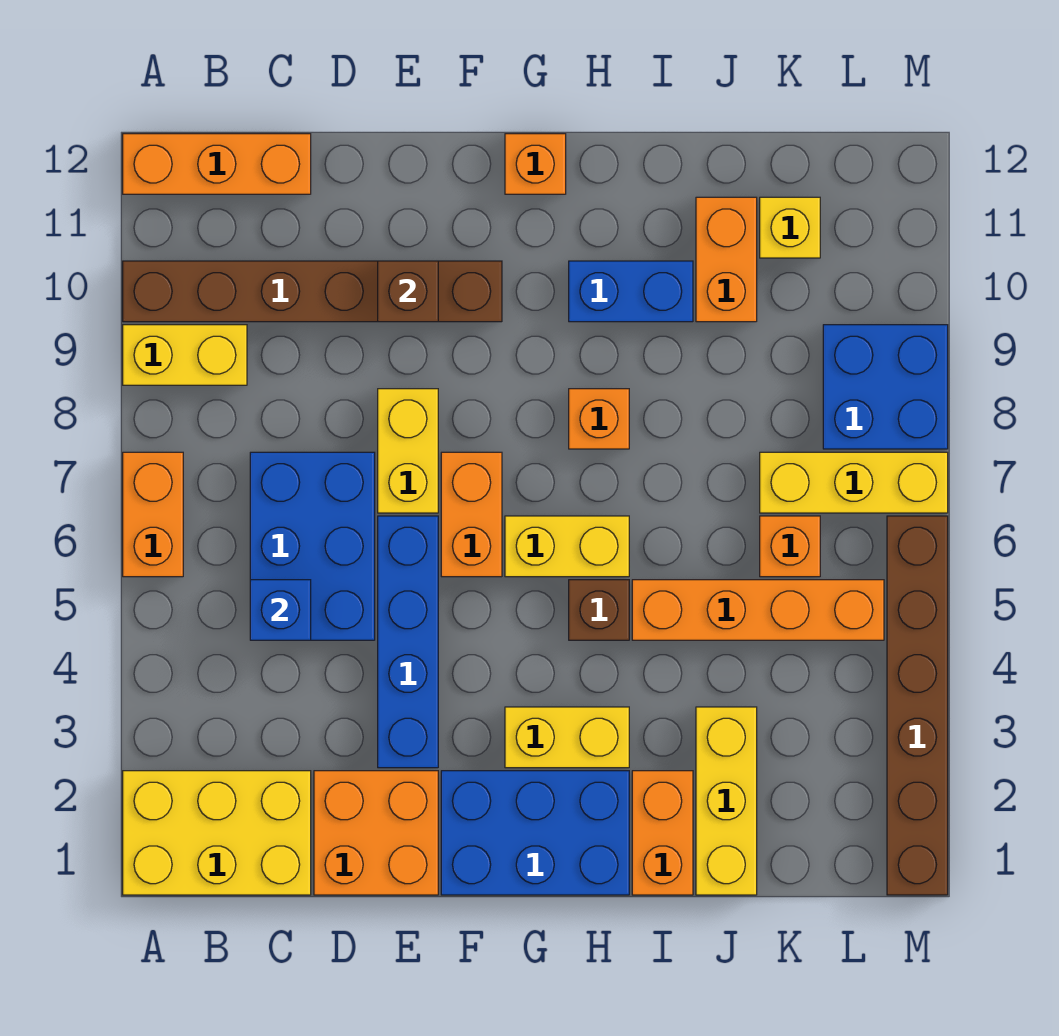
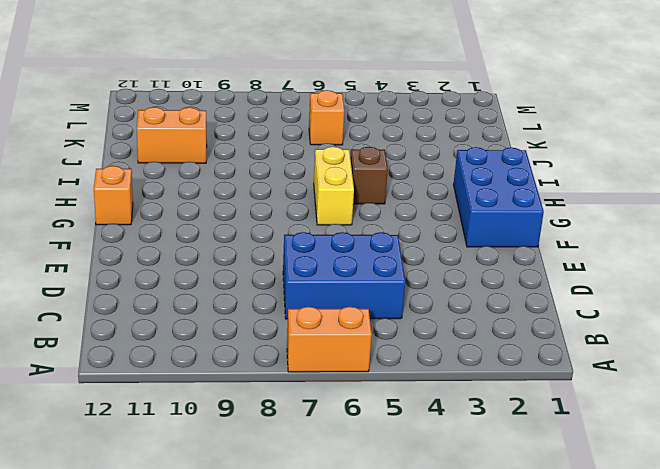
none -> yellow brick A1:C2 level 1
none -> yellow brick A9:B9 level 1
none -> brown brick A10:F10 level 1

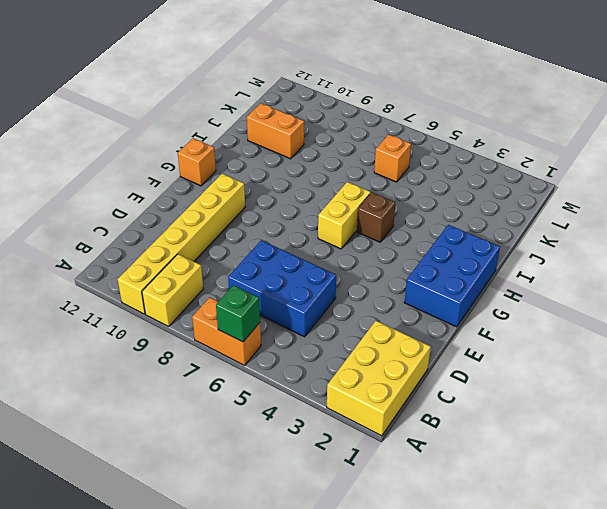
green brick A6 level 2 -> none
yellow brick A10:F10 level 1 -> brown brick A10:F10 level 1
none -> orange brick A12:C12 level 1
none -> orange brick D1:E2 level 1
none -> blue brick E3:E6 level 1

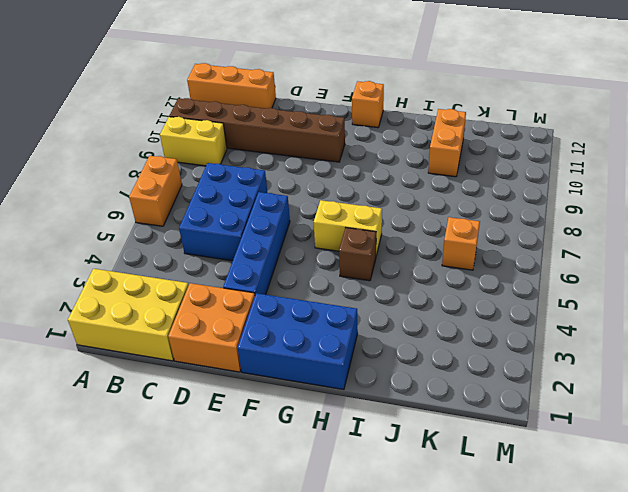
none -> yellow brick E7:E8 level 1
none -> orange brick F6:F7 level 1
none -> yellow brick G3:H3 level 1

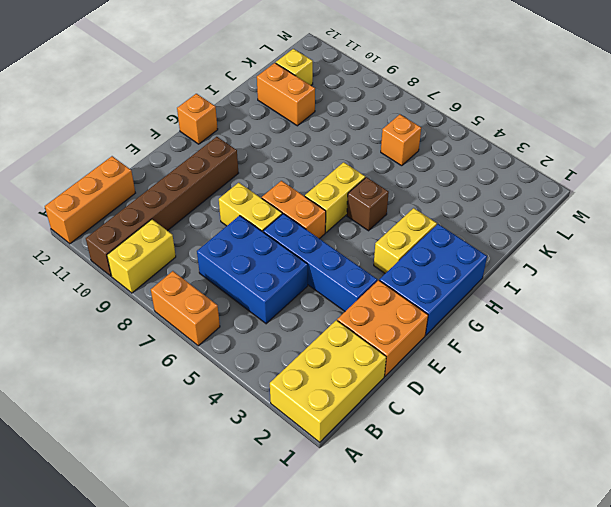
none -> orange brick H8 level 1
none -> blue brick H10:I10 level 1
none -> orange brick I1:I2 level 1

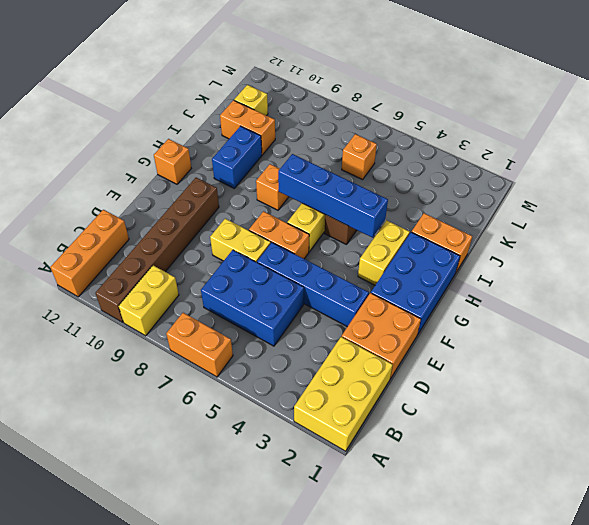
blue brick H4:H7 level 2 -> none
none -> orange brick I5:L5 level 1
none -> yellow brick J1:J3 level 1
none -> yellow brick K7:M7 level 1

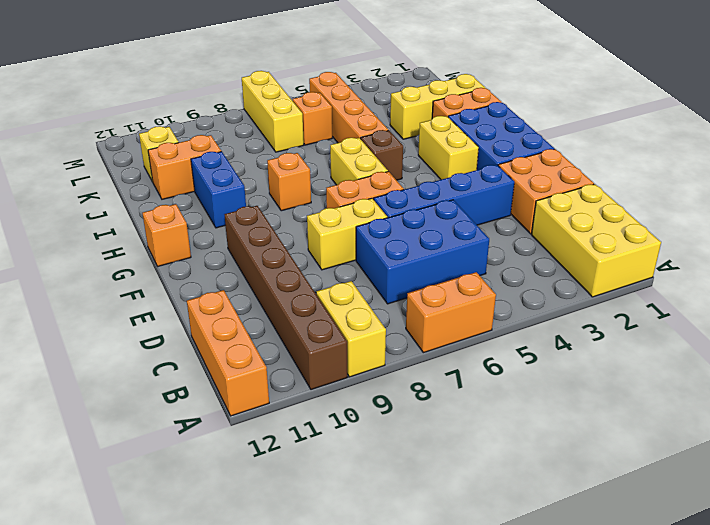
none -> blue brick L8:M9 level 1
none -> brown brick M1:M6 level 1
none -> blue brick C5 level 2

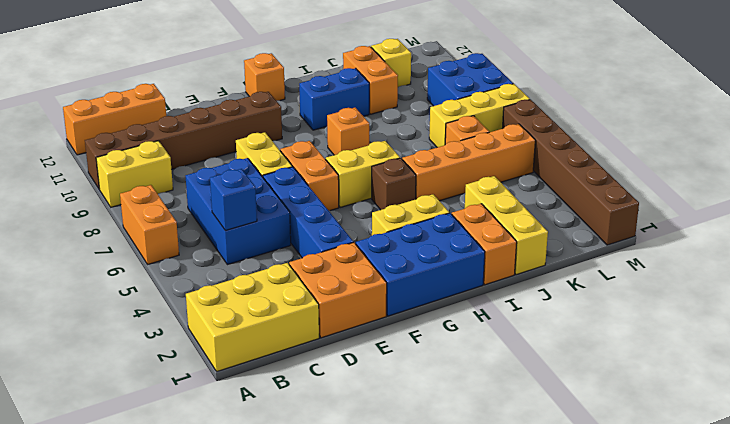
none -> brown brick E10 level 2

